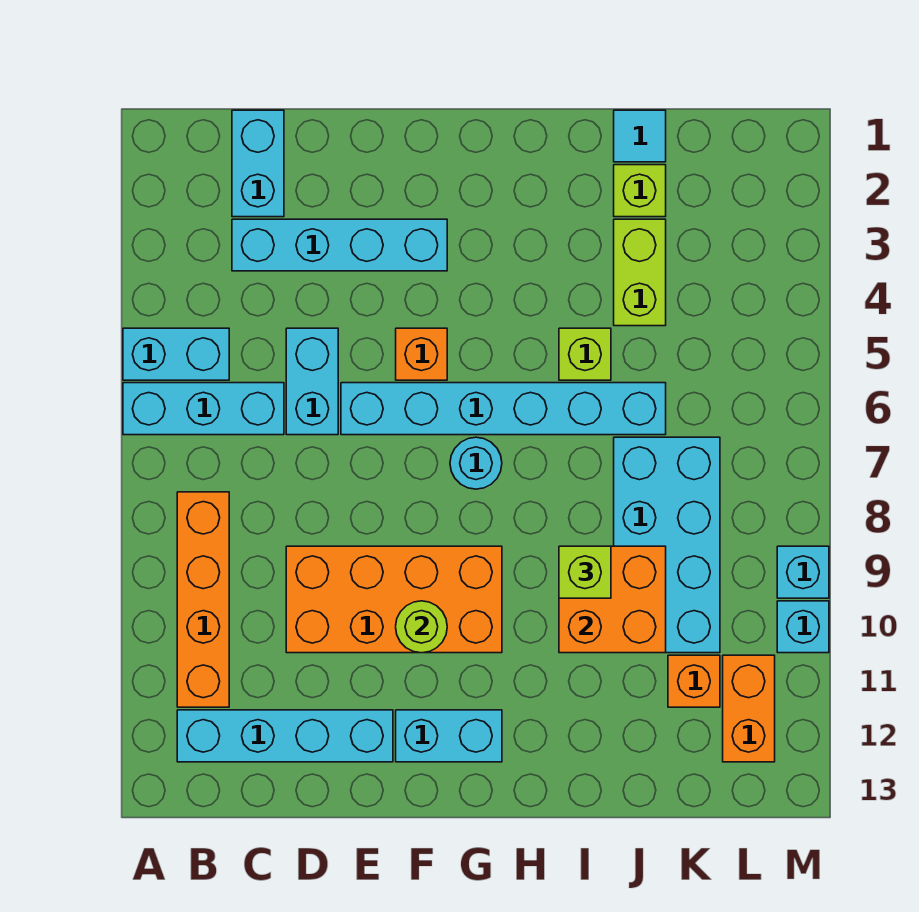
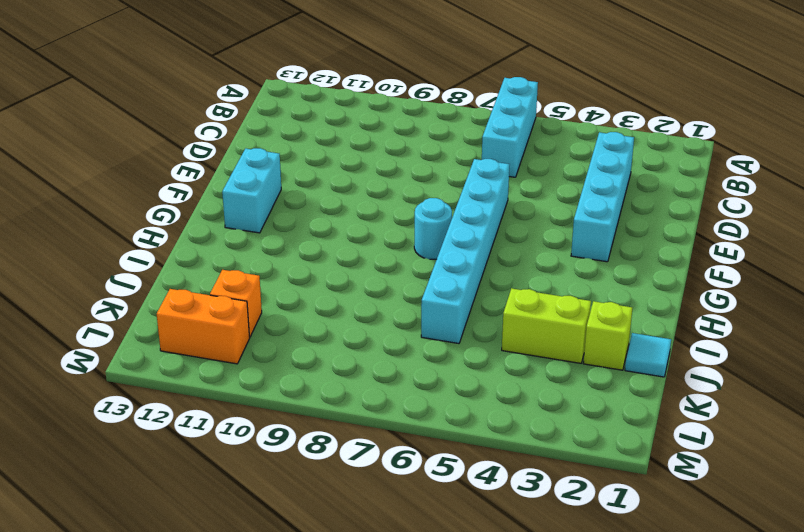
none -> cyan brick A5:B5 level 1
none -> orange brick B8:B11 level 1
none -> cyan brick B12:E12 level 1

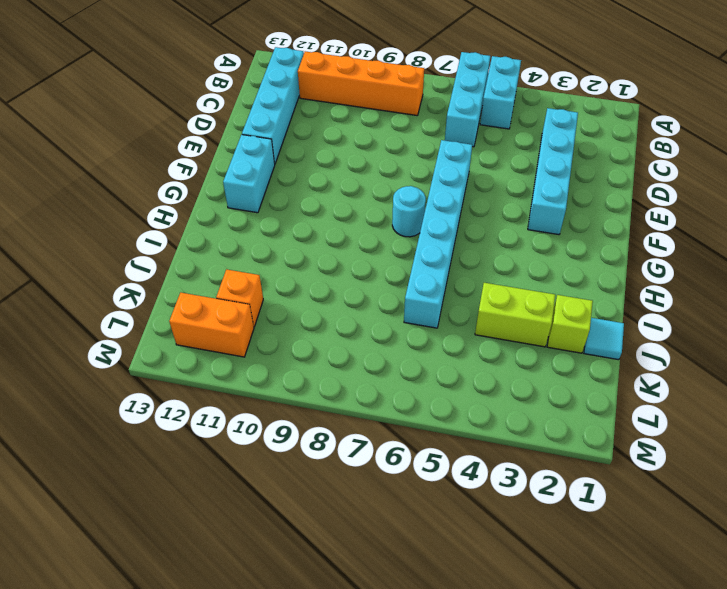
none -> cyan brick C1:C2 level 1
none -> cyan brick D5:D6 level 1
none -> orange brick D9:G10 level 1

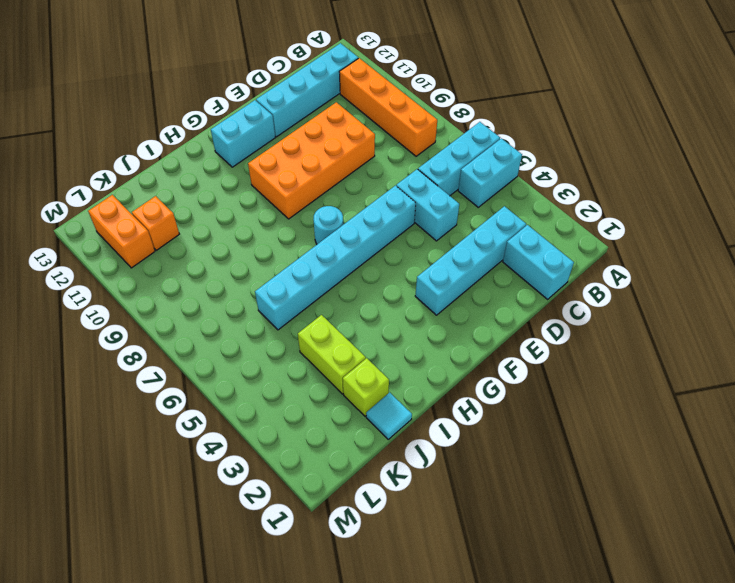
none -> orange brick F5 level 1
none -> lime brick I5 level 1
none -> cyan brick J7:K10 level 1

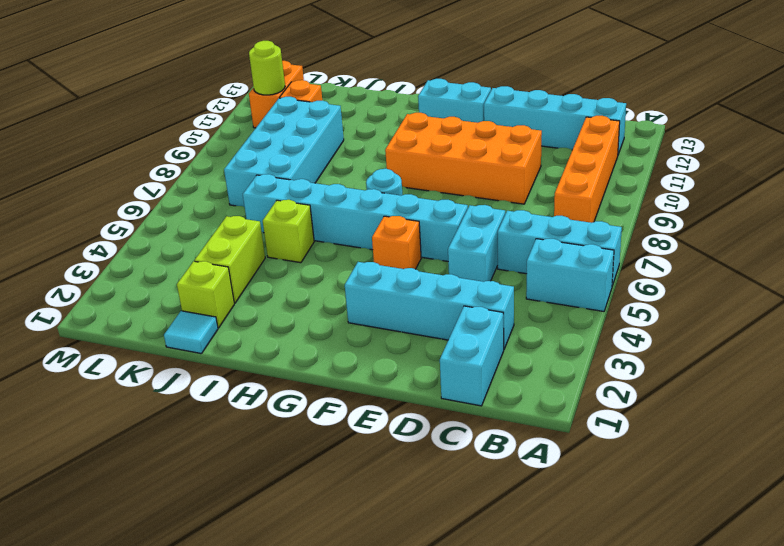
lime round brick L11 level 2 -> lime round brick F10 level 2
none -> cyan brick M9 level 1
none -> cyan brick M10 level 1
none -> orange brick I9:J10 level 2

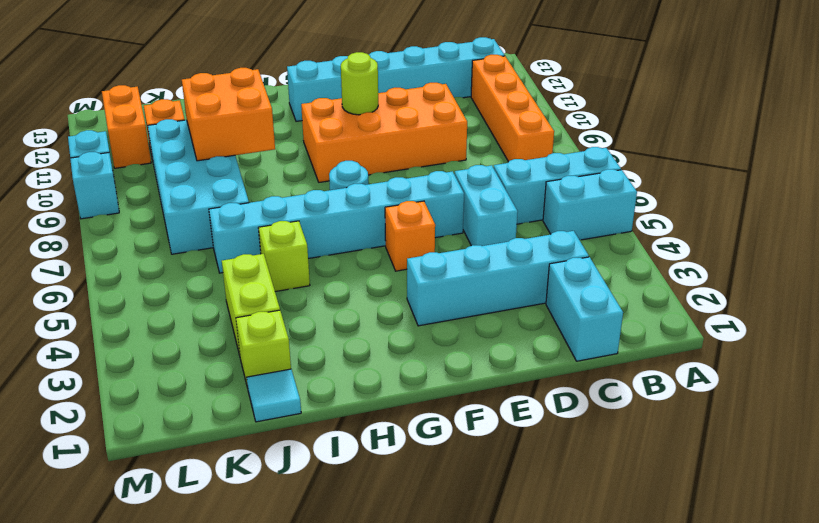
none -> lime brick I9 level 3

